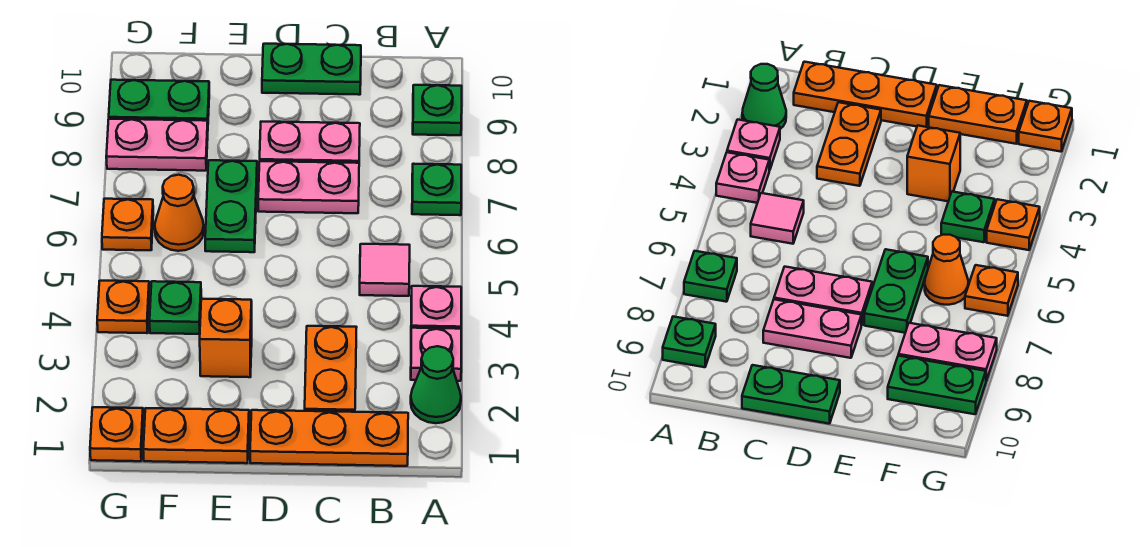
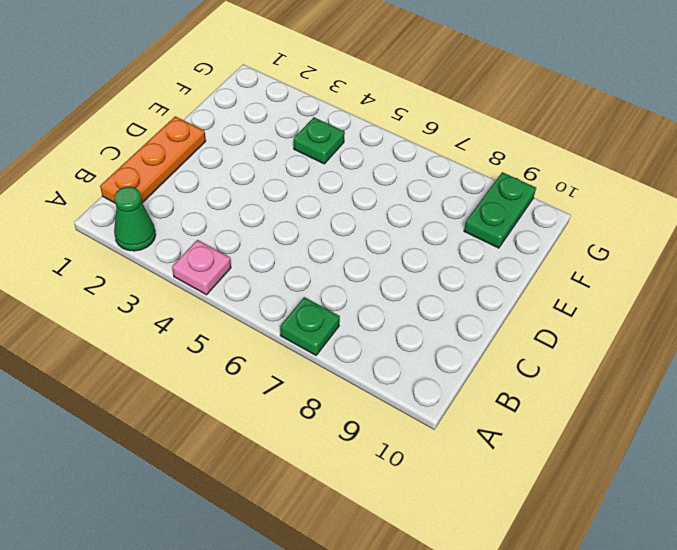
none -> pink plate A3 level 1
none -> green plate A9 level 1
none -> pink tile B5 level 1

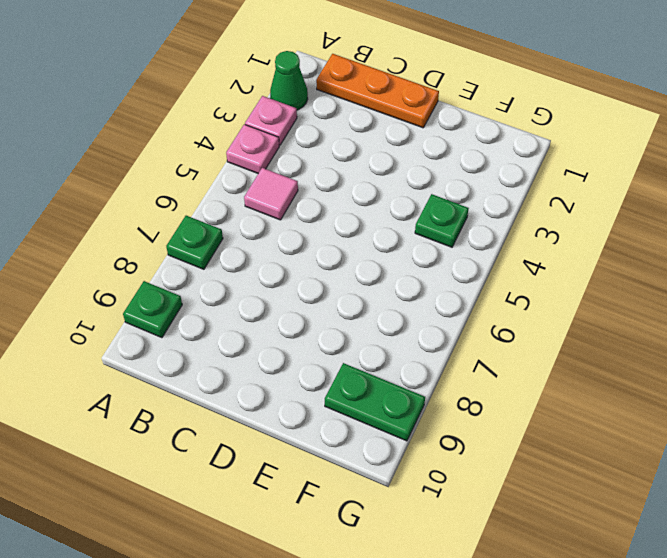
none -> orange plate C2:C3 level 1
none -> pink plate C7:D7 level 1
none -> pink plate C8:D8 level 1

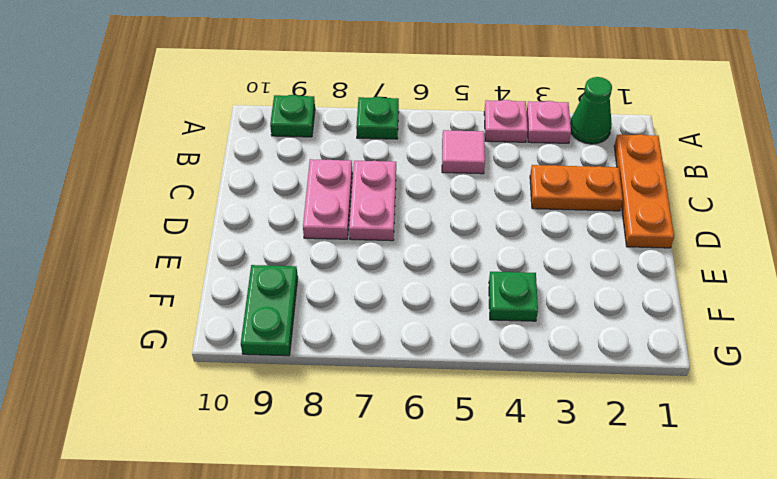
none -> green plate C10:D10 level 1
none -> orange plate E1:F1 level 1
none -> orange brick E3 level 1

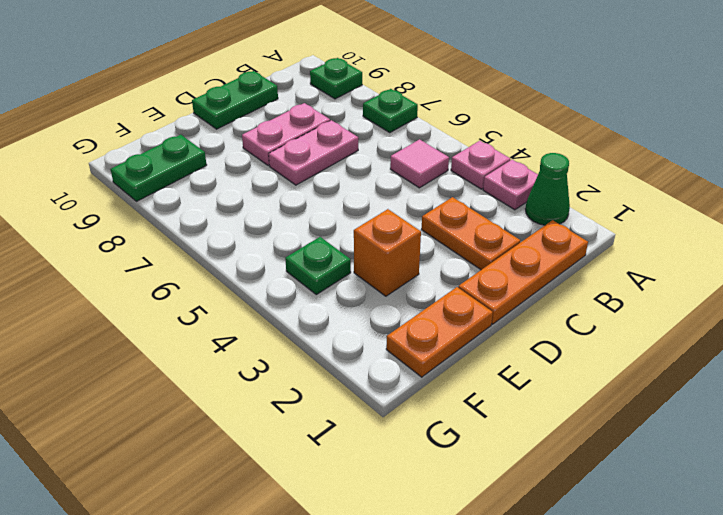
none -> green plate E6:E7 level 1
none -> orange cone F6 level 1
none -> pink plate F8:G8 level 1

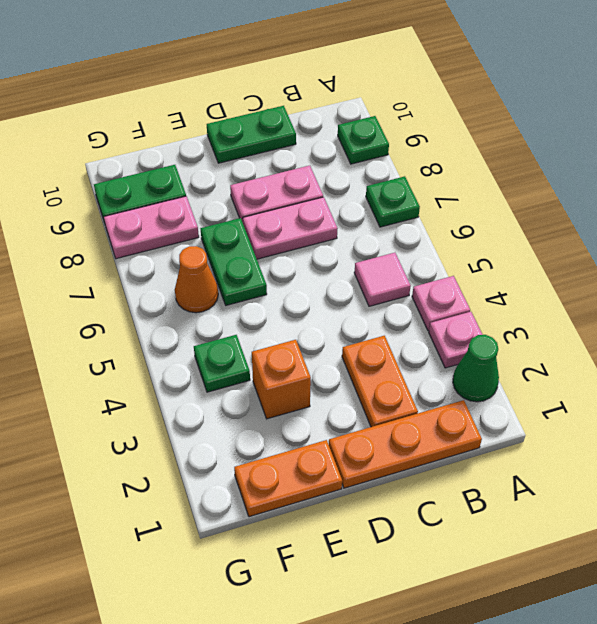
none -> orange plate G1 level 1
none -> orange plate G4 level 1
none -> orange plate G6 level 1

